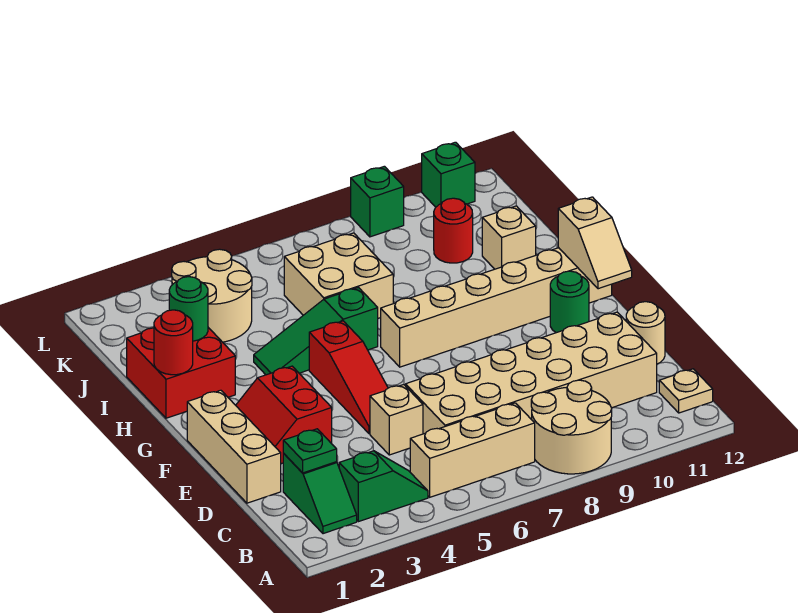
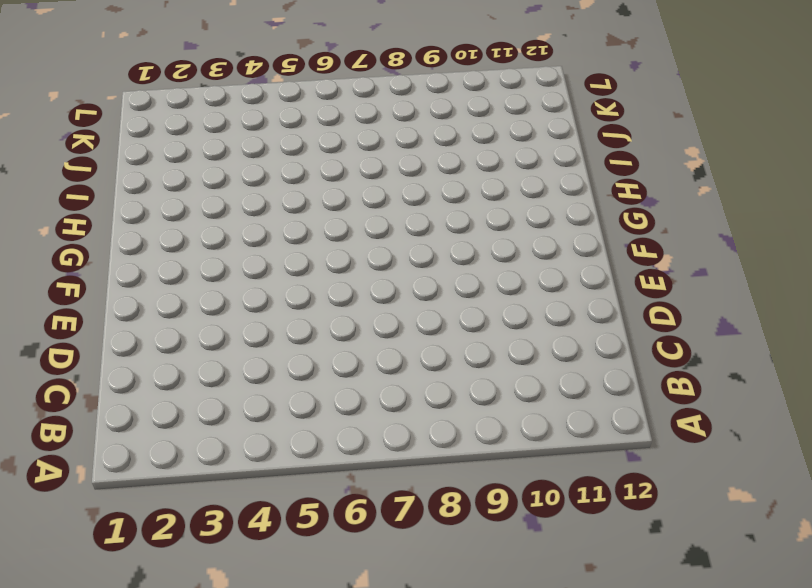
none -> tan round brick A8:B9 level 1
none -> green slope B2:C2 level 1 top C
none -> green slope B3:B4 level 1 top 3

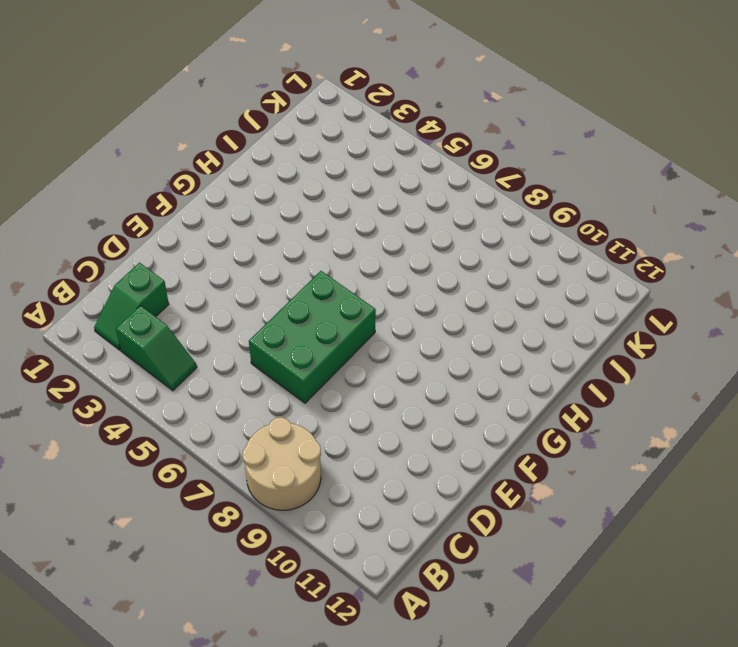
green brick D6:F7 level 1 -> tan brick C6:D11 level 1
none -> tan brick B5:B7 level 1
none -> tan plate B12 level 1
none -> tan brick D1:F1 level 1

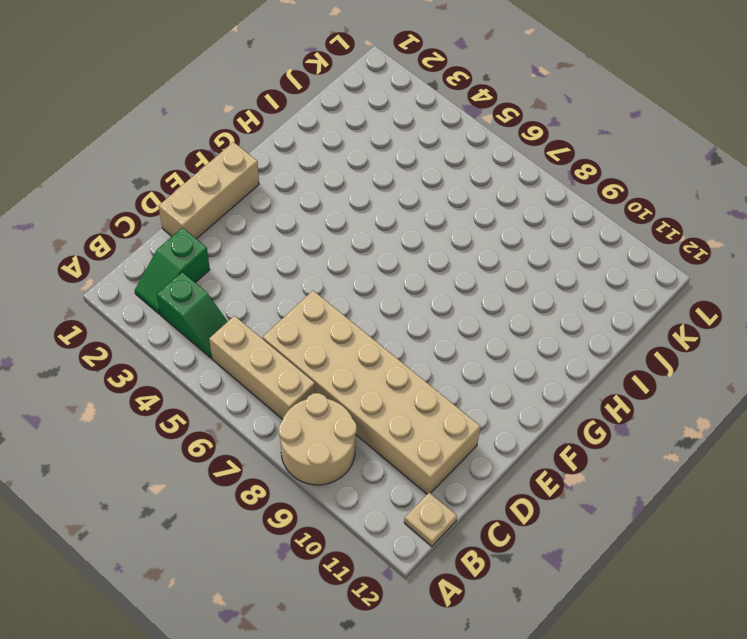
none -> tan brick D5 level 1
none -> tan round brick D12 level 1
none -> red slope E2:F3 level 1 top 3

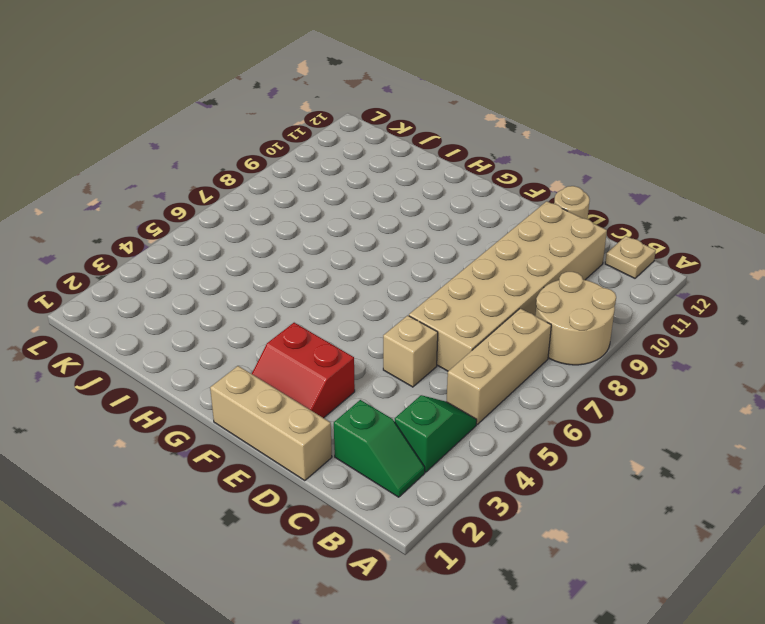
none -> red slope E5:G5 level 1 top G
none -> green round brick F11 level 1
none -> tan brick G7:G12 level 1

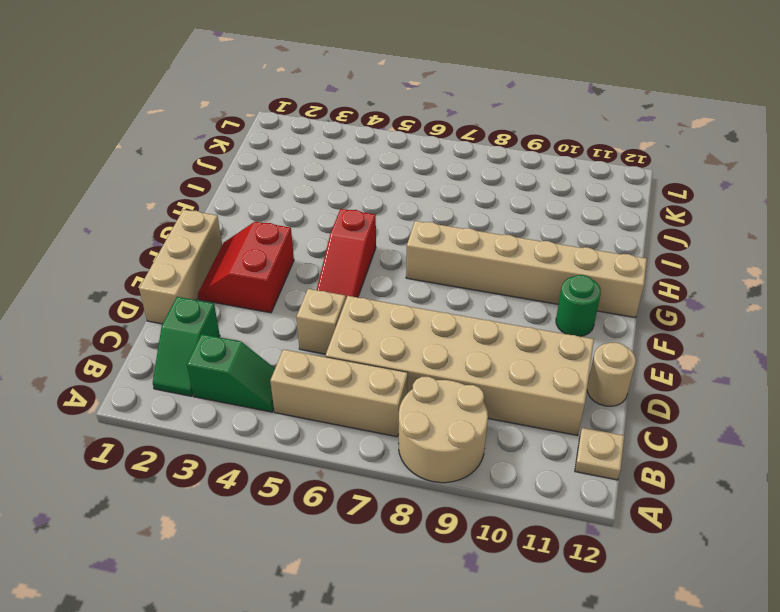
none -> red brick H1:I2 level 1
none -> green slope H4:H6 level 1 top 6
none -> tan brick I6:J7 level 1

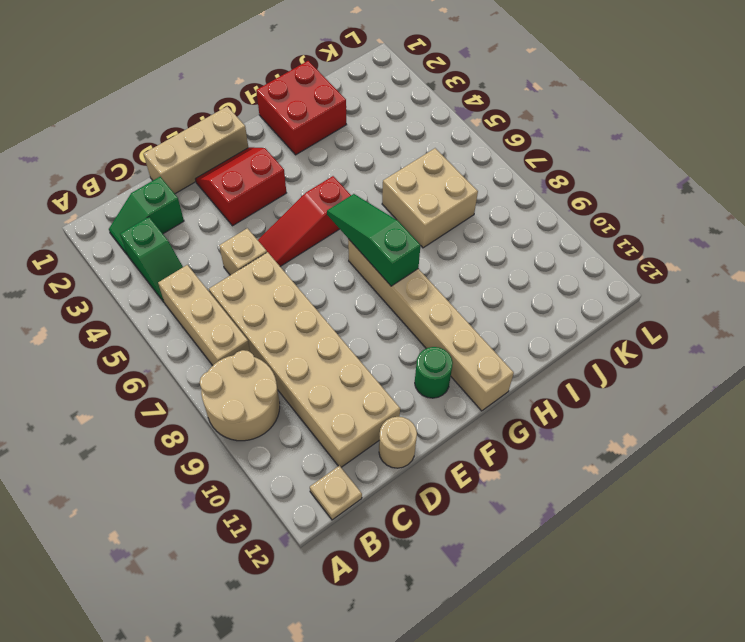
green slope G6:G8 level 2 top 8 -> green slope H4:H6 level 1 top 6
none -> tan brick I11 level 1
none -> tan round brick J3:K4 level 1
none -> red round brick J10 level 1

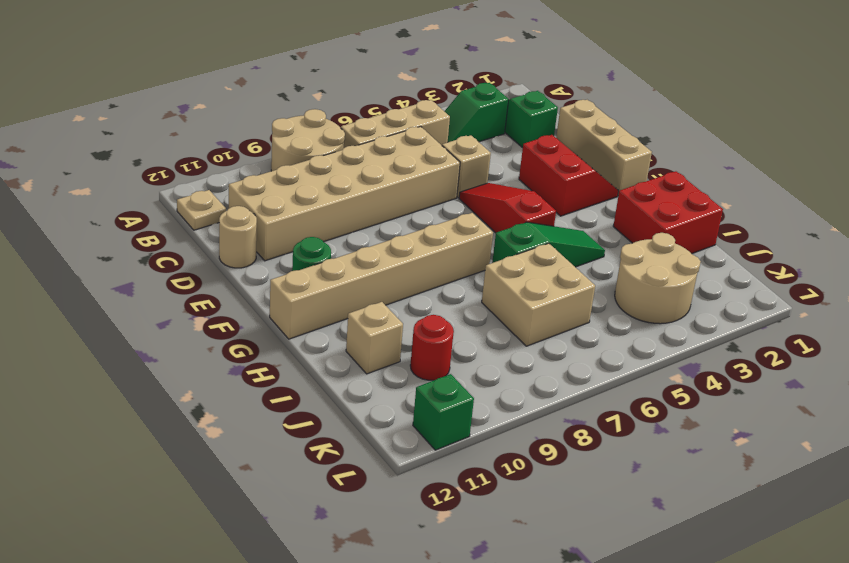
none -> green brick L9 level 1
none -> green plate C2 level 2
none -> tan slope F12:G12 level 2 top G

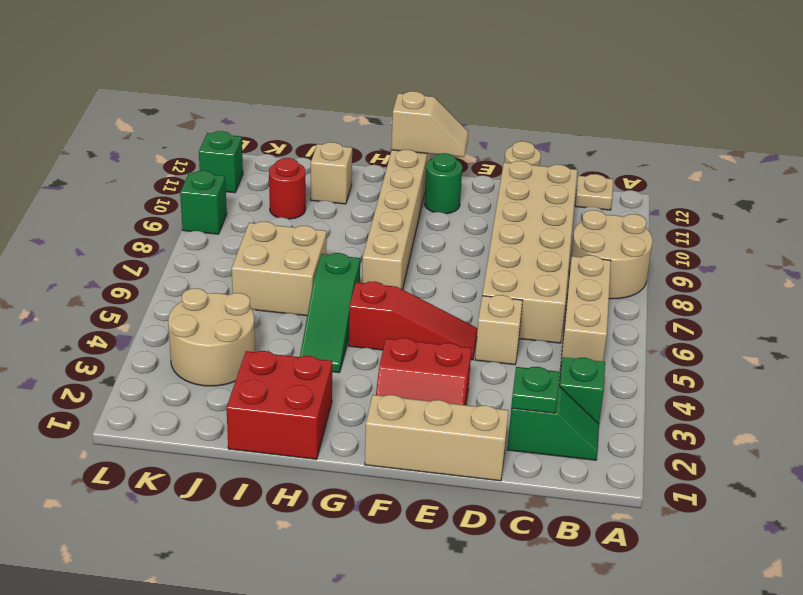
none -> red round brick H1 level 2
none -> green round brick I2 level 2

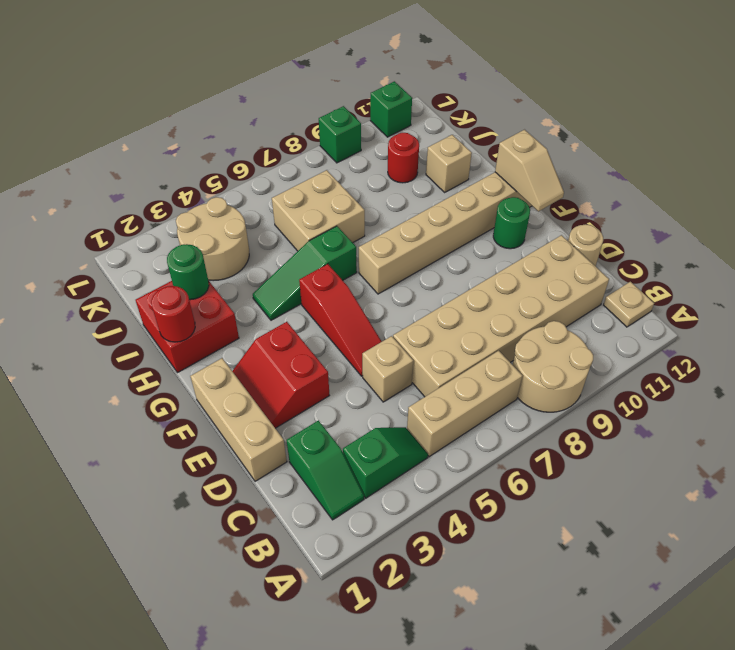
none -> green plate C2 level 2

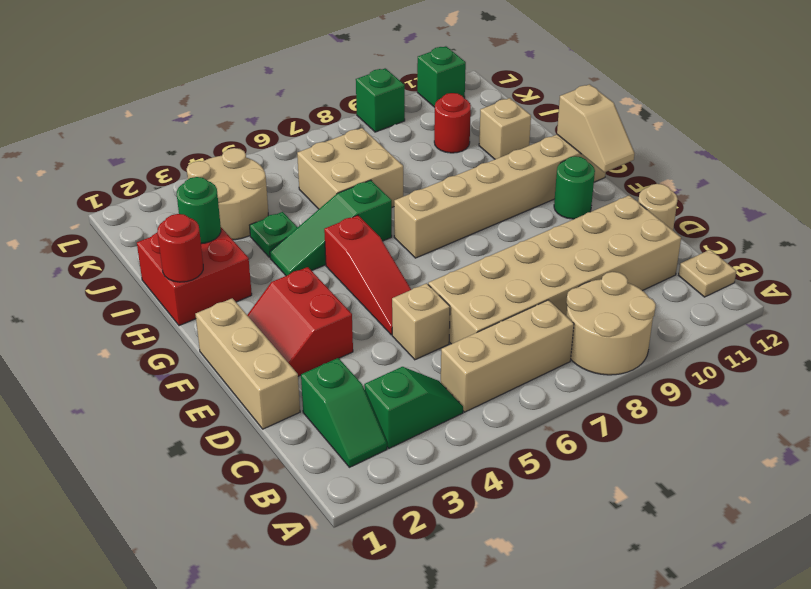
green plate I4 level 1 -> green plate C2 level 2

